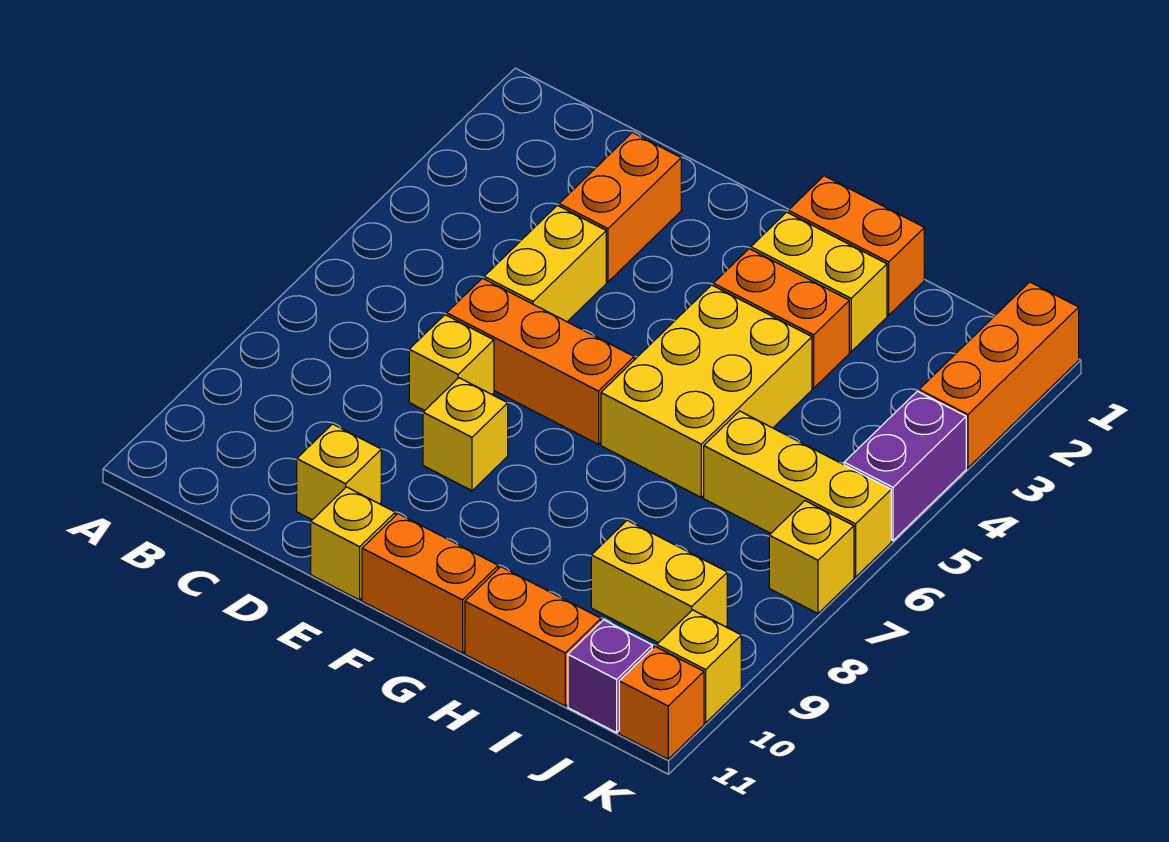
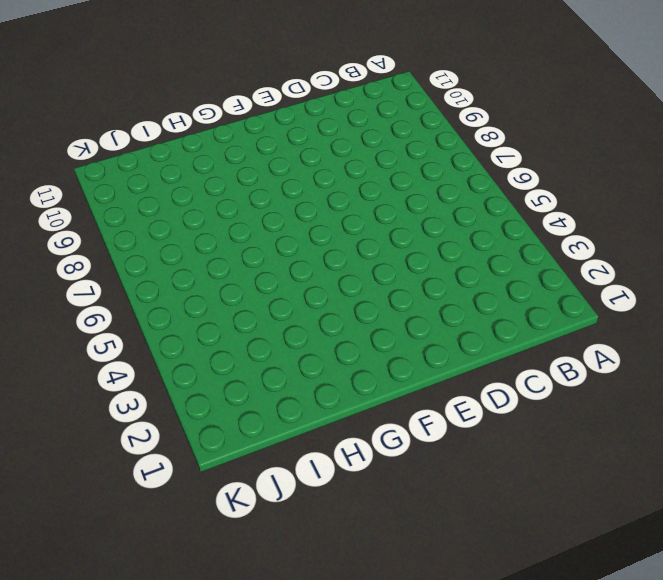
none -> orange brick D2:D3 level 1
none -> yellow brick D4:D5 level 1
none -> orange brick D6:F6 level 1

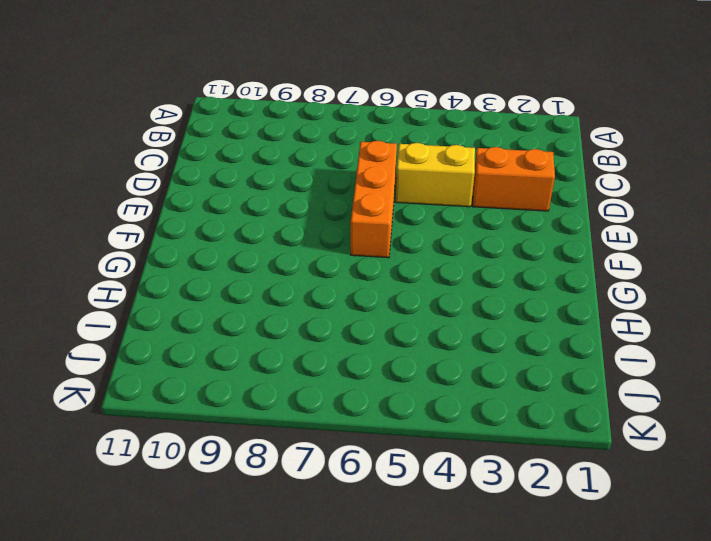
none -> yellow brick D7 level 1
none -> yellow brick D10 level 1
none -> yellow brick E8 level 1

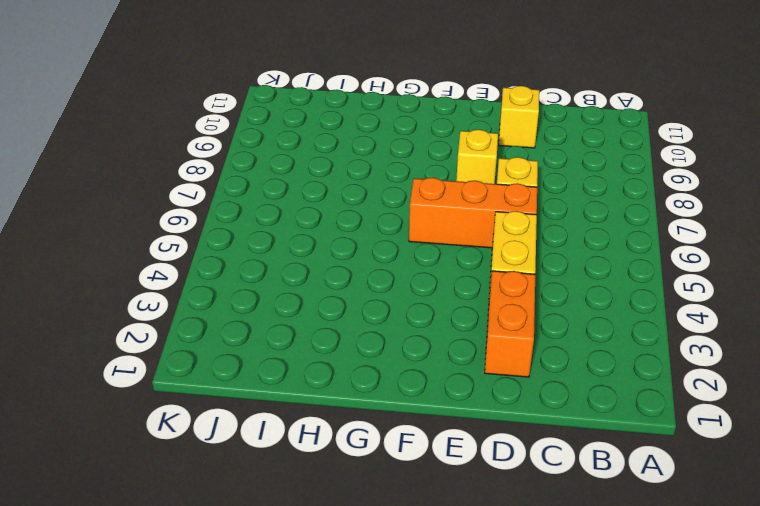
none -> yellow brick E11 level 1
none -> orange brick F11:G11 level 1
none -> orange brick G1:H1 level 1

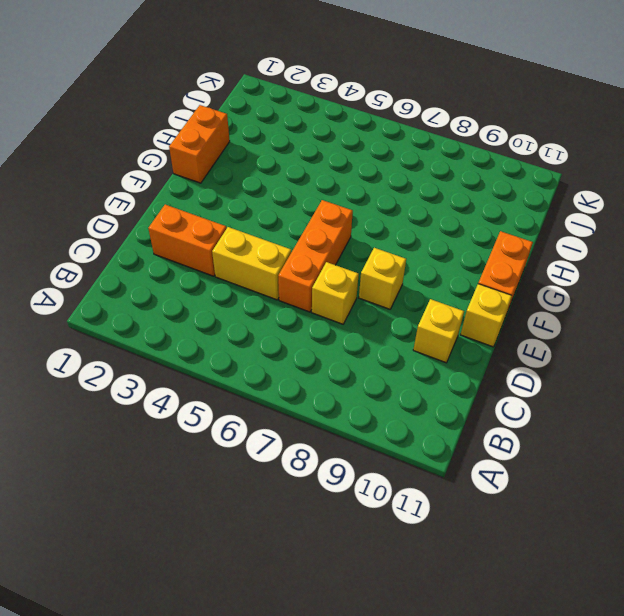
none -> yellow brick G2:H2 level 1
none -> orange brick G3:H3 level 1
none -> yellow brick G4:H6 level 1

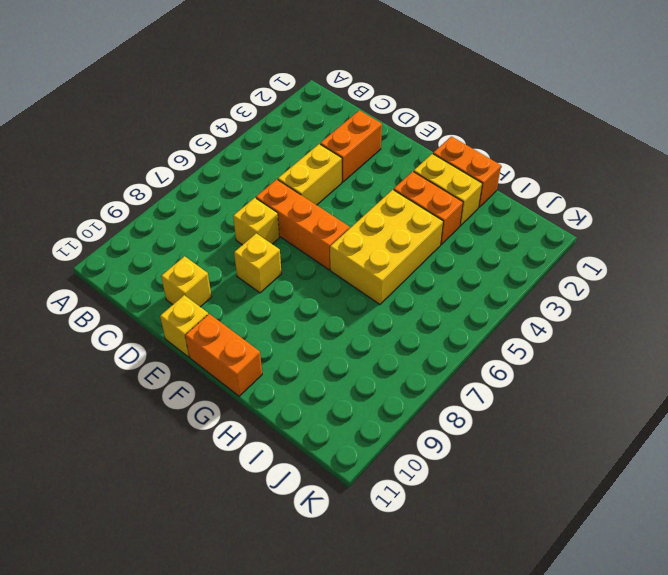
none -> orange brick H11:I11 level 1
none -> yellow brick I6:K6 level 1
none -> yellow brick I9:J9 level 1

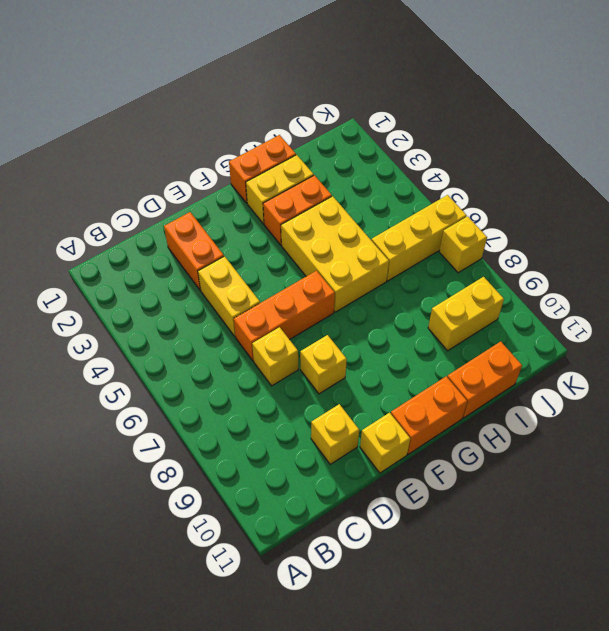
none -> purple brick J11 level 1
none -> orange brick K1:K3 level 1
none -> purple brick K4:K5 level 1

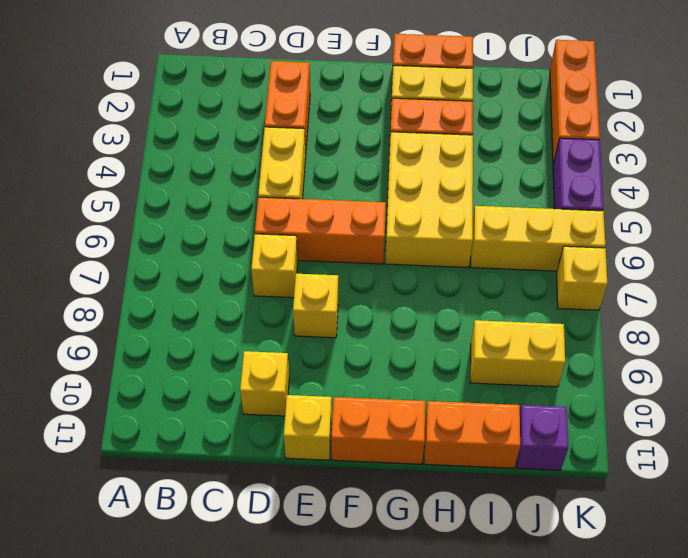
none -> yellow brick K10 level 1
none -> orange brick K11 level 1

